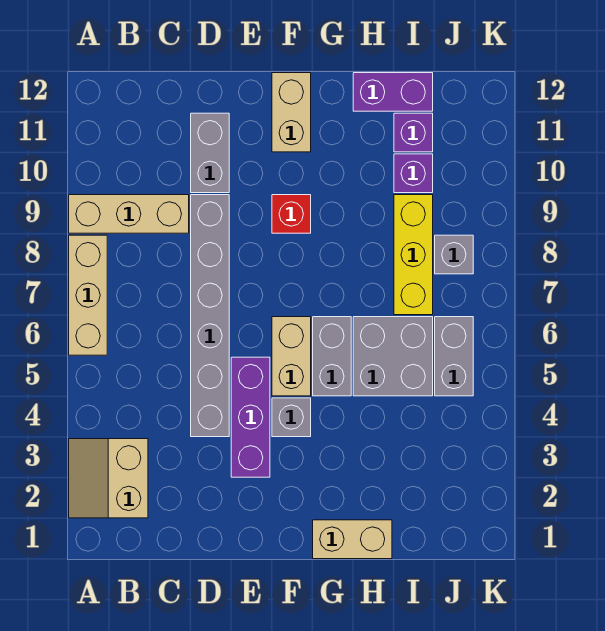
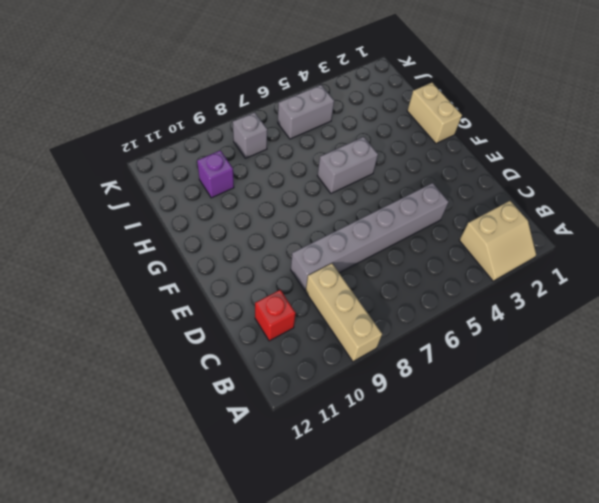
red brick C11 level 1 -> red brick F9 level 1
none -> tan brick A6:A8 level 1
none -> grey brick D10:D11 level 1
none -> purple brick E3:E5 level 1

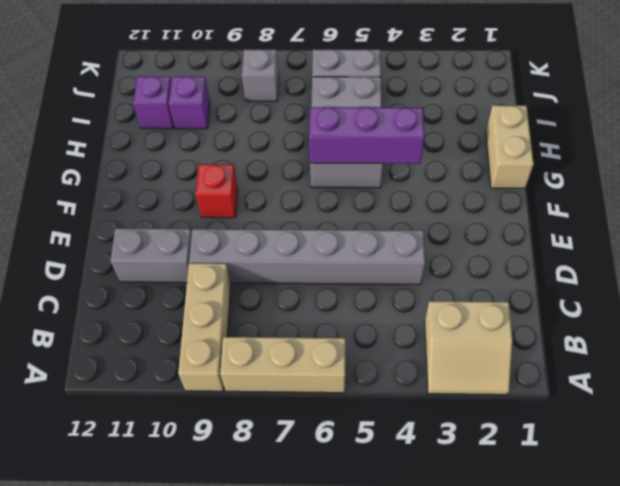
purple brick G4:G6 level 2 -> purple brick E3:E5 level 1
none -> grey brick F4 level 1
none -> tan brick F5:F6 level 1
none -> tan brick F11:F12 level 1

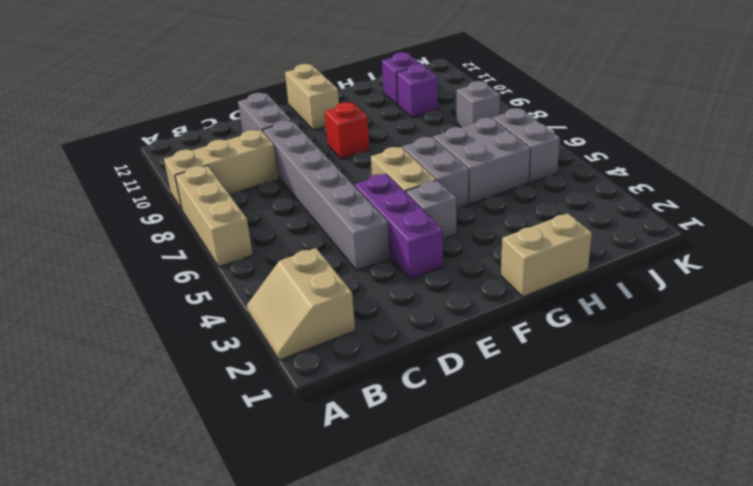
none -> purple brick H12:I12 level 1
none -> yellow brick I7:I9 level 1

